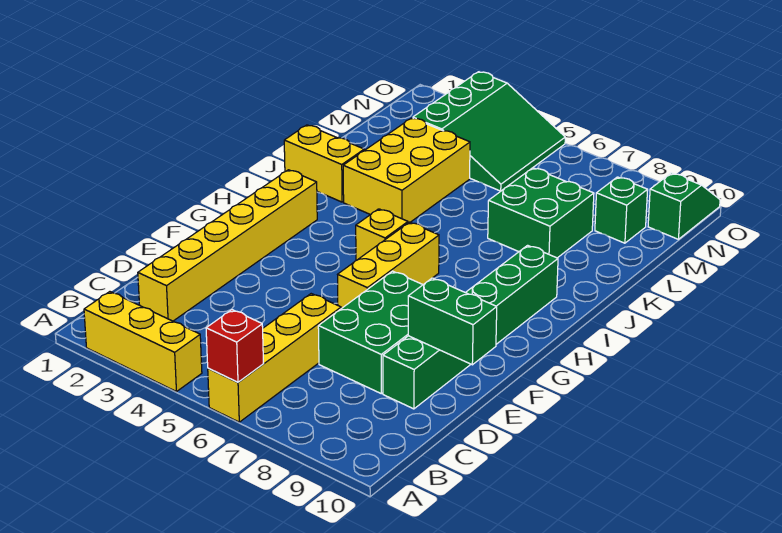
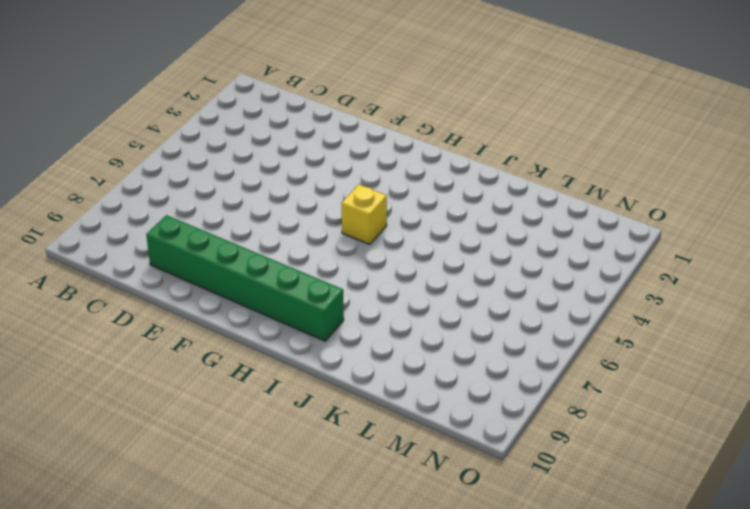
none -> yellow brick A2:A4 level 1
none -> yellow brick A6:D6 level 1
none -> yellow brick C2:H2 level 1

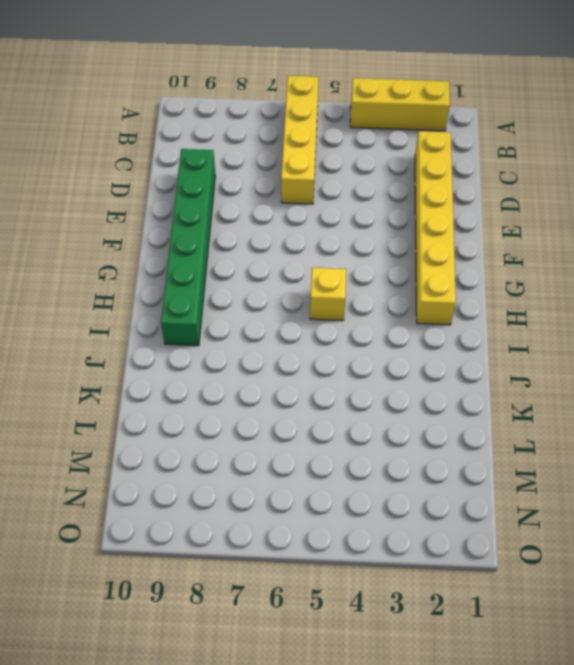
none -> green brick D7:F8 level 1
none -> yellow brick F6:H6 level 1
none -> yellow brick J1:J2 level 1

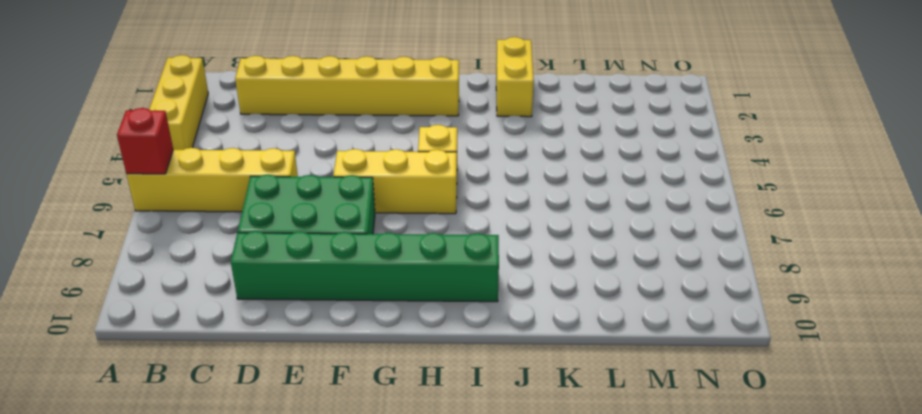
none -> yellow brick J3:L4 level 1
none -> green brick K7:L8 level 1
none -> green slope M3:O5 level 1 top 3

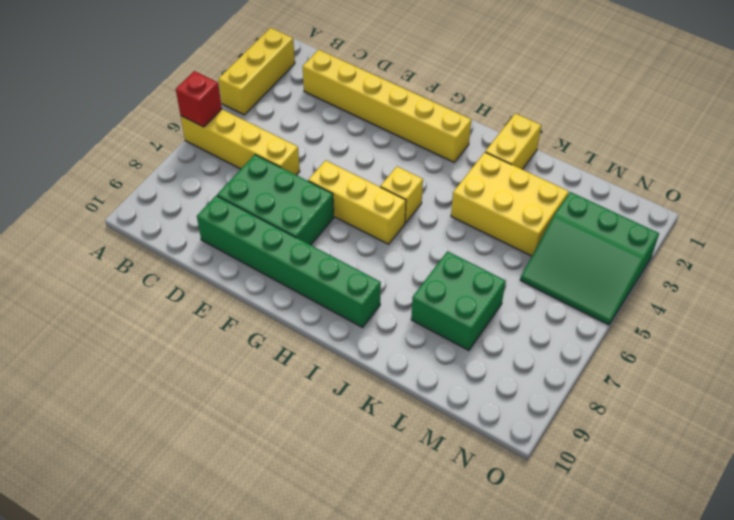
none -> green brick M9 level 1
none -> green slope N10:O10 level 1 top N
none -> green brick E9:E10 level 2

